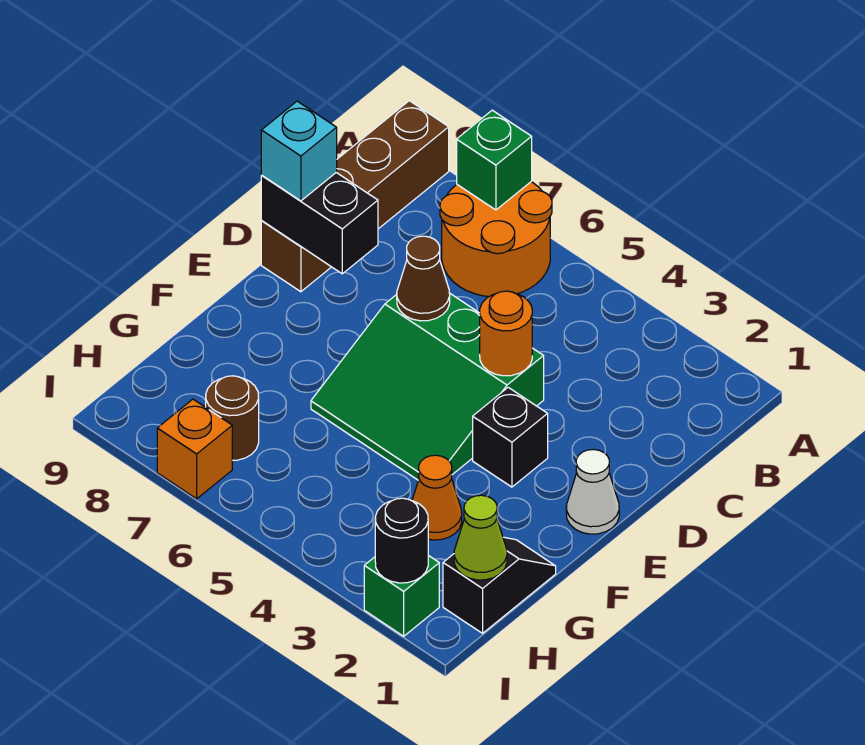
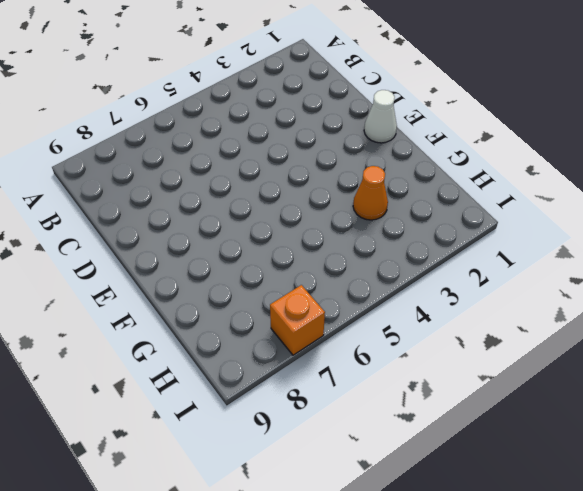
none -> orange round brick A6:B7 level 1
none -> brown brick A9:D9 level 1
none -> green slope D4:F6 level 1 top D

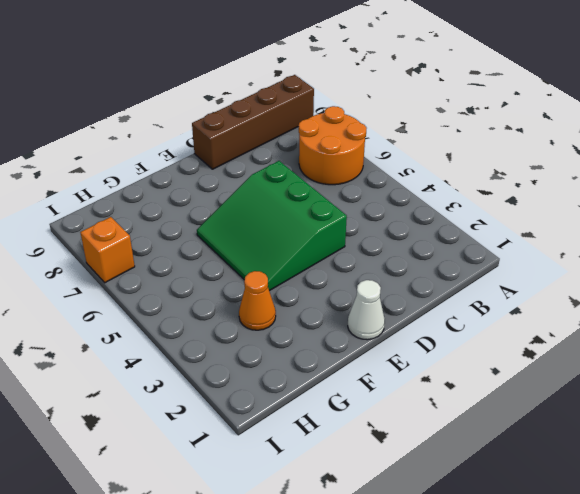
none -> black brick E3 level 1
none -> black slope G1:H1 level 1 top H
none -> brown round brick H7 level 1

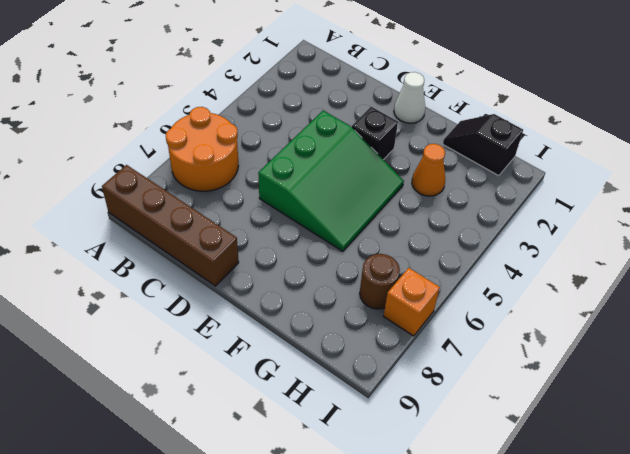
none -> green brick I2 level 1
none -> green brick A7 level 2
none -> orange round brick D4 level 2

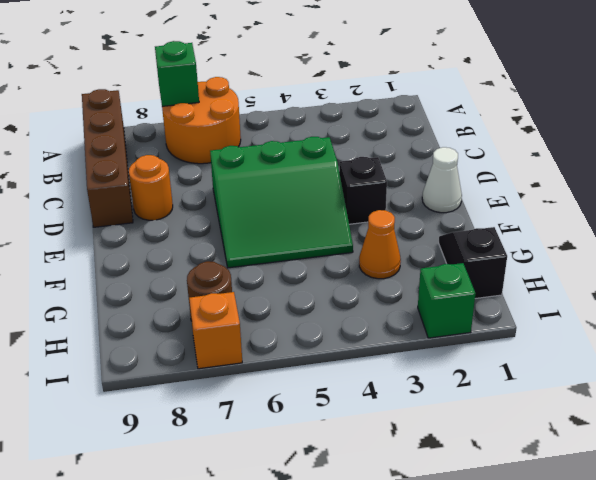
orange round brick D8 level 1 -> orange round brick D4 level 2
none -> brown cone D6 level 2
none -> black brick D8:D9 level 2
none -> lime cone H1 level 2

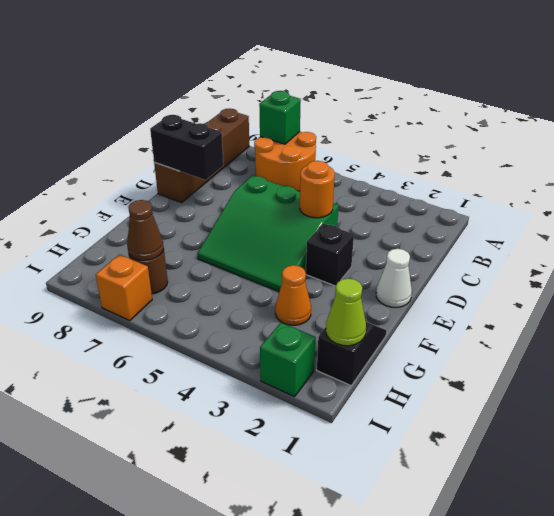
brown cone H7 level 2 -> brown cone D6 level 2
none -> black round brick I2 level 2
none -> cyan brick D9 level 3

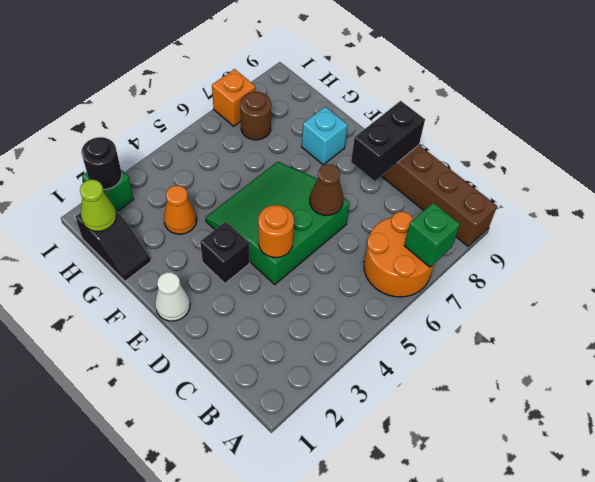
cyan brick F8 level 1 -> cyan brick D9 level 3

